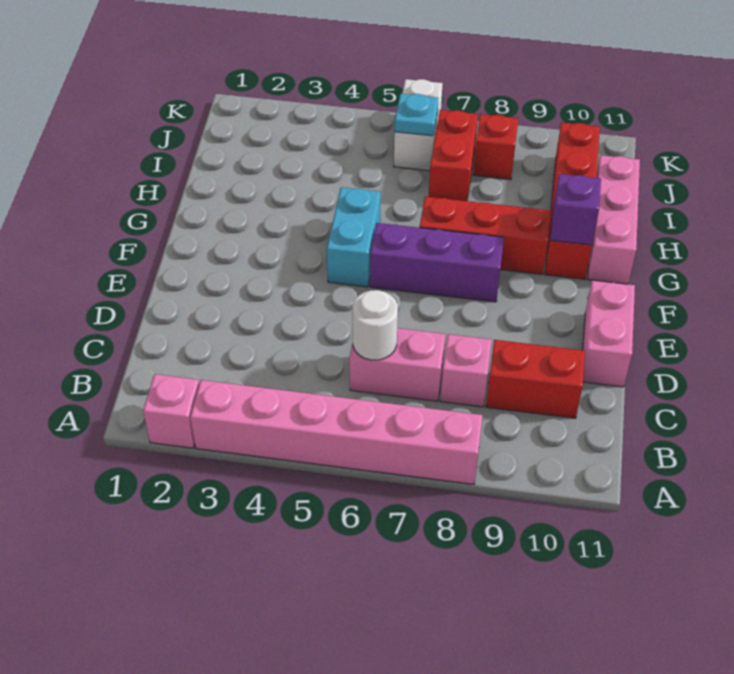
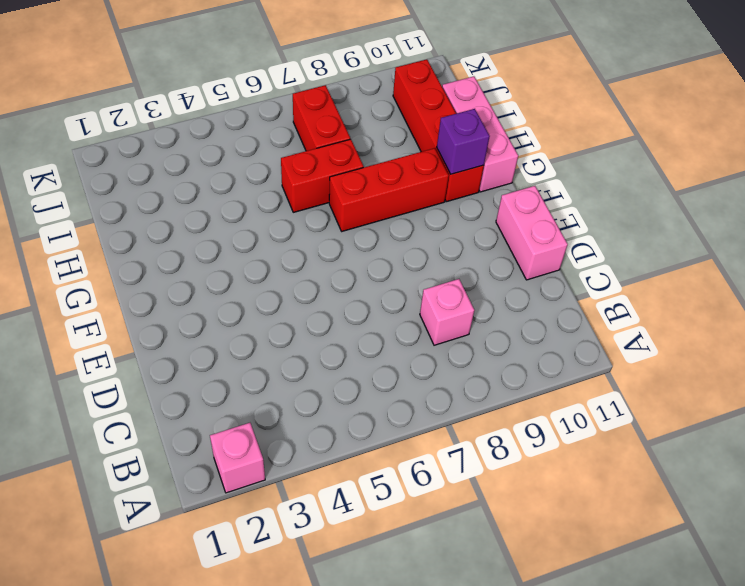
red brick H6:H7 level 1 -> red brick C9:C10 level 1
none -> pink brick A3:A8 level 1
none -> pink brick C6:C7 level 1
none -> cyan brick F5:G5 level 1

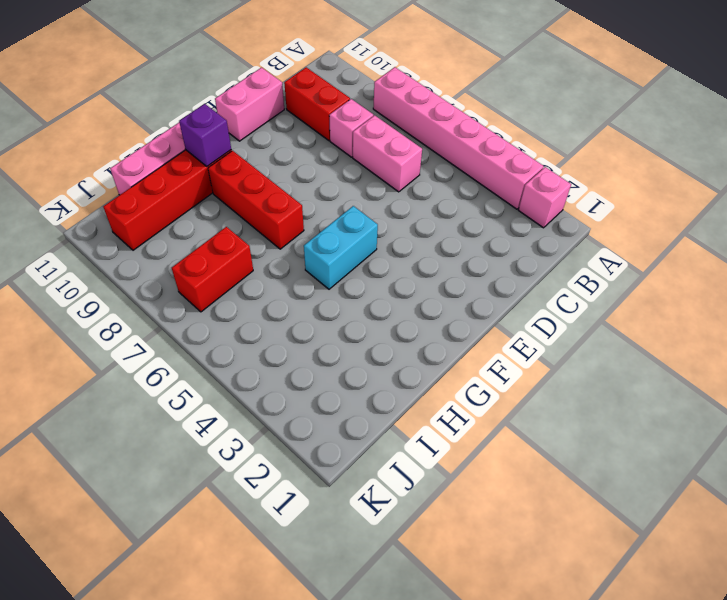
none -> purple brick F6:F8 level 1
none -> white brick J6:K6 level 1
none -> red brick J8 level 1

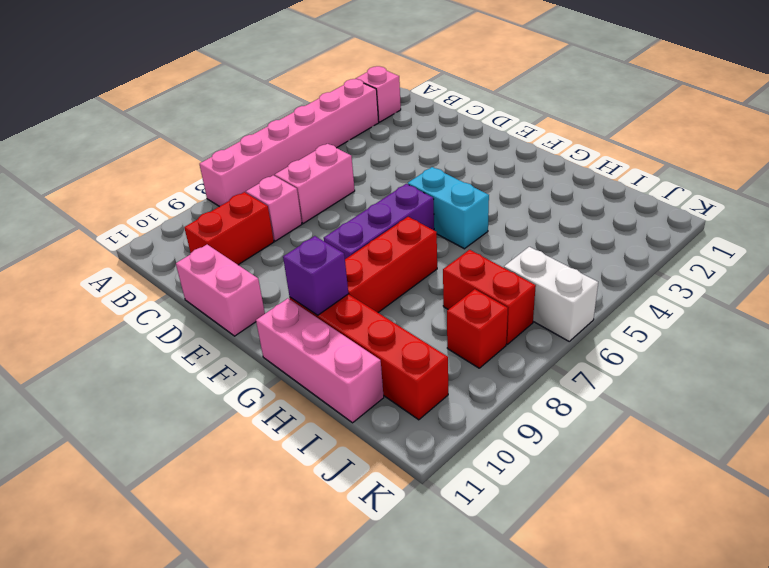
none -> white round brick C6 level 2
none -> cyan plate J6 level 2

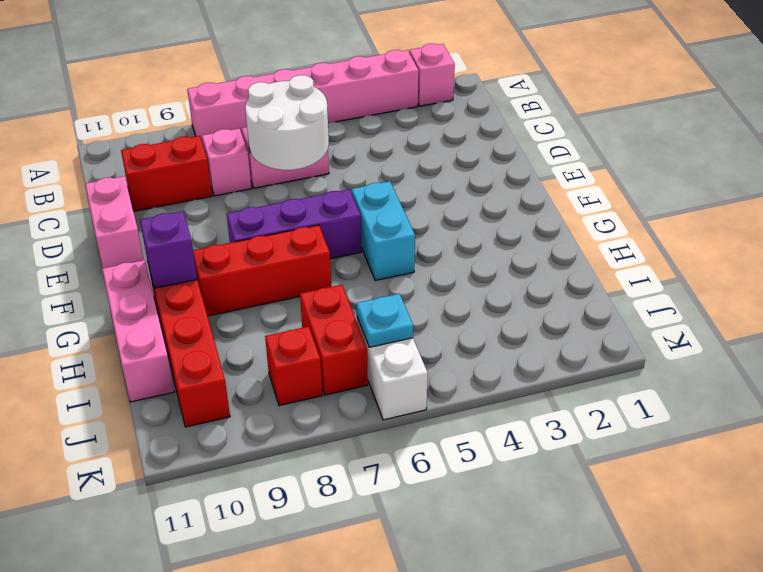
white round brick C6:D7 level 2 -> white round brick C6 level 2

